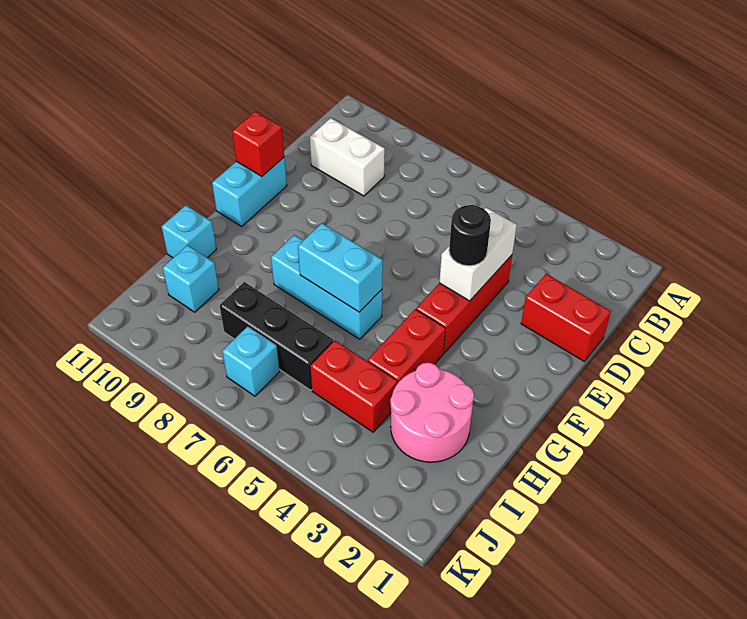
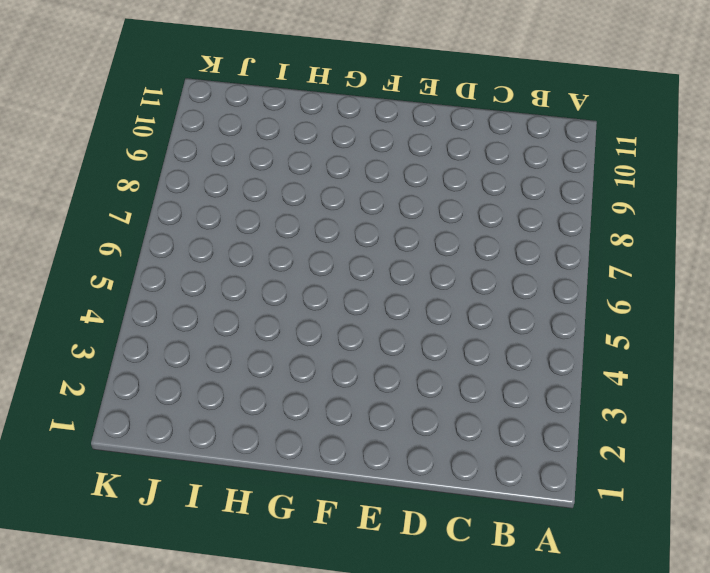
none -> white brick C9:C10 level 1
none -> red brick D1:D2 level 1
none -> red brick D4:F4 level 1

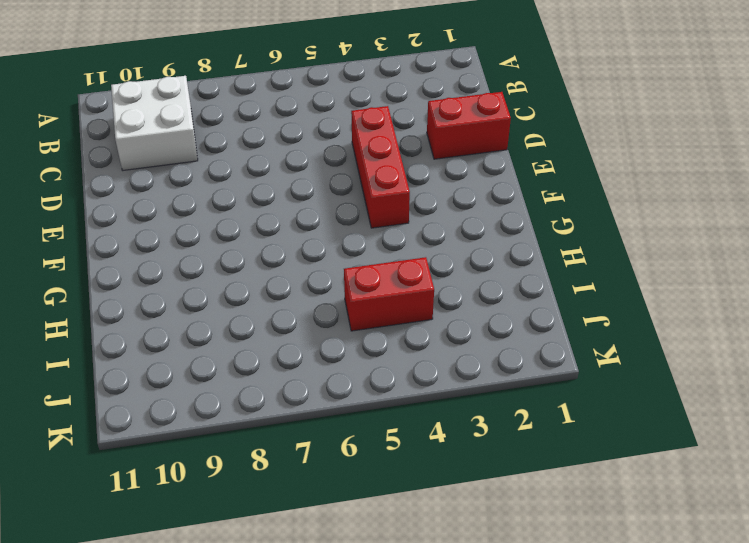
white brick B9:C10 level 1 -> white brick C9:C10 level 1
none -> cyan brick E11:F11 level 1
none -> red brick G4:H4 level 1
none -> cyan brick G6:G8 level 1

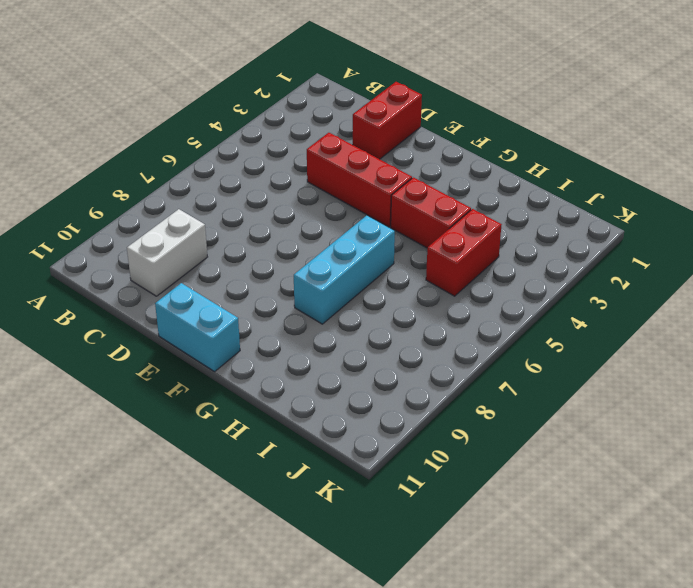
none -> pink round brick H2:I3 level 1
none -> cyan brick H11 level 1
none -> black brick I6:I8 level 1

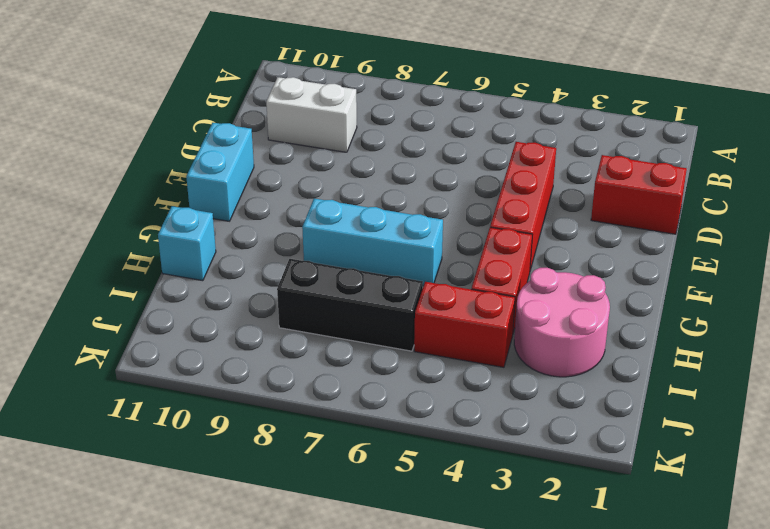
none -> cyan brick I10 level 1
none -> cyan brick J7 level 1
none -> white brick D4:E4 level 2

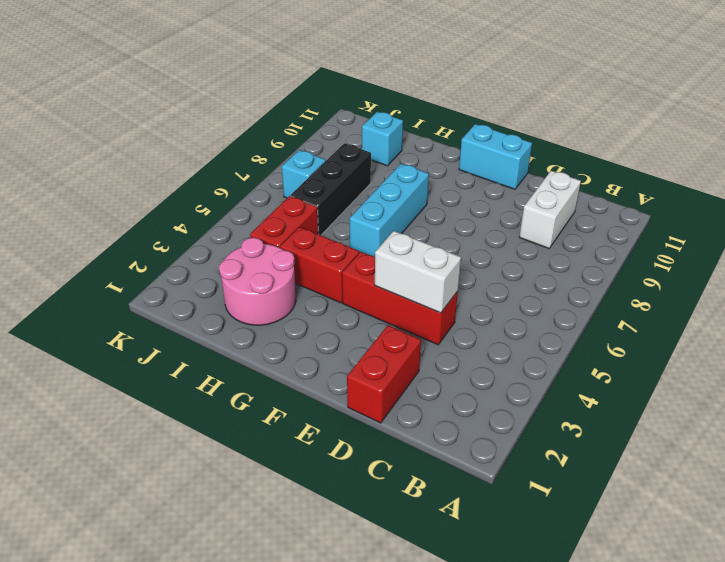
none -> cyan brick H11 level 1
none -> red brick E11 level 2
none -> cyan brick G6:G7 level 2

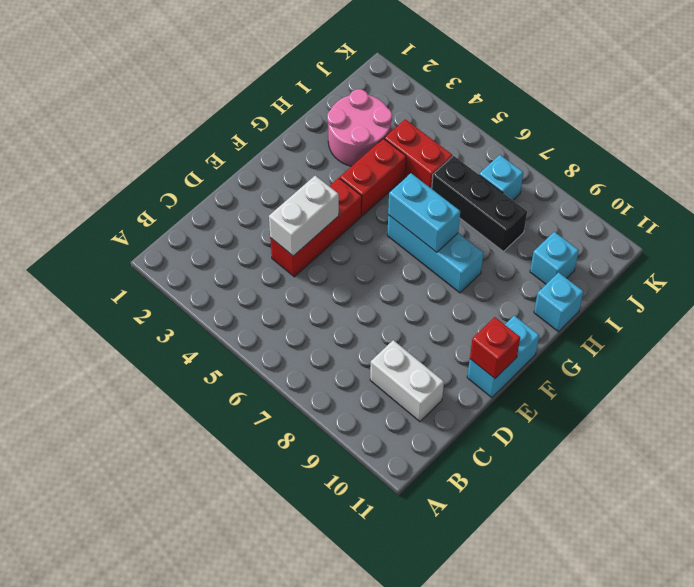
none -> red brick D1:D2 level 1
none -> black round brick E4 level 3

